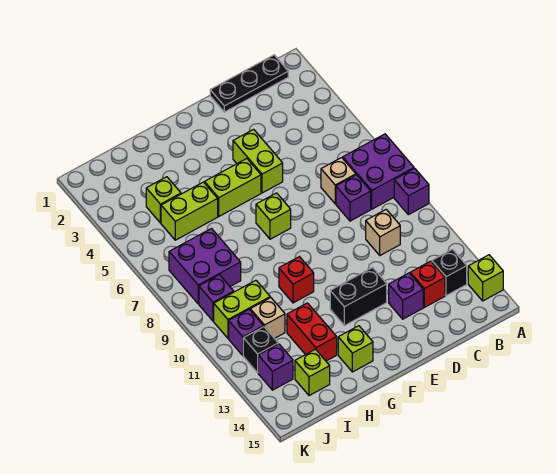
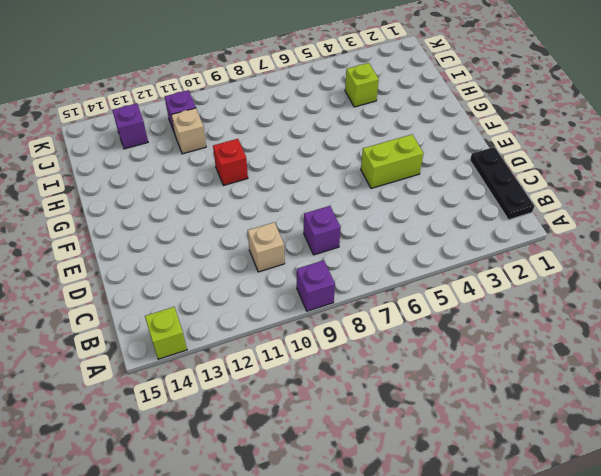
none -> purple brick A7:B8 level 1
none -> black brick B13 level 1
none -> tan brick C7 level 1

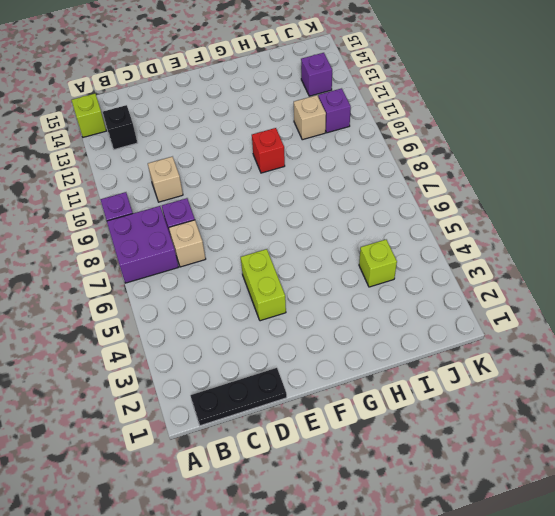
none -> red brick C13 level 1
none -> purple brick D13 level 1
none -> black brick E12:F12 level 1

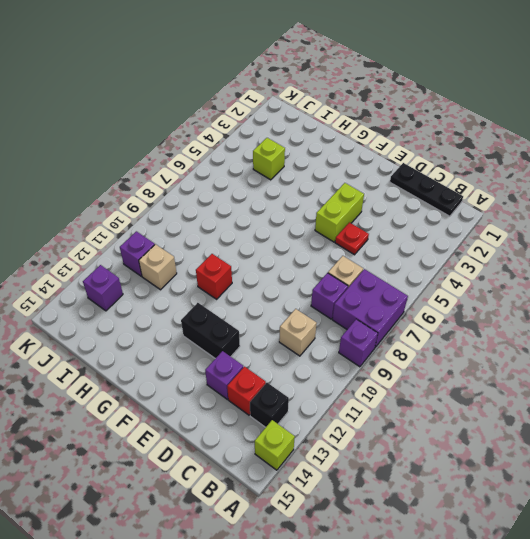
red plate D5 level 1 -> none
none -> lime brick F5:G5 level 1
none -> lime brick F7 level 1
none -> lime brick G14 level 1

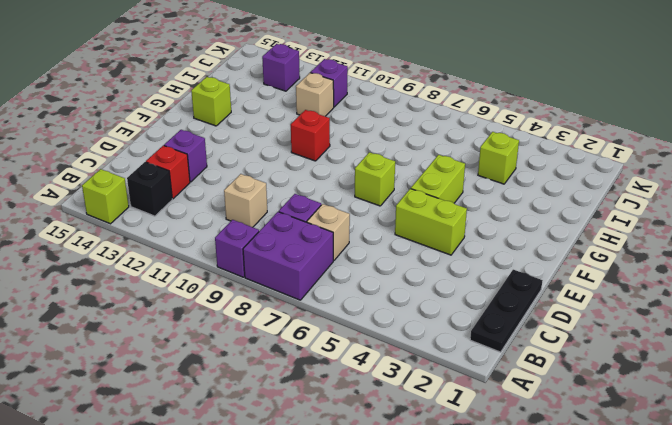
none -> black brick E12:F12 level 1
none -> lime brick H5:I5 level 1
none -> red brick H12:H13 level 1

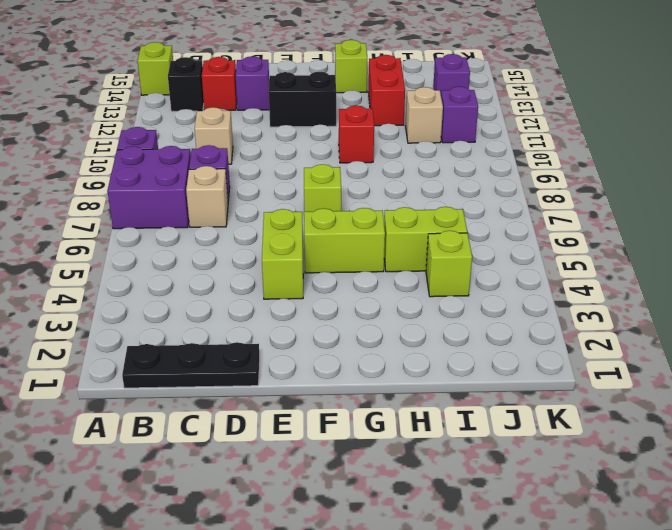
none -> purple brick I7:J8 level 1
none -> lime brick I10:J10 level 1
none -> lime brick I14 level 1

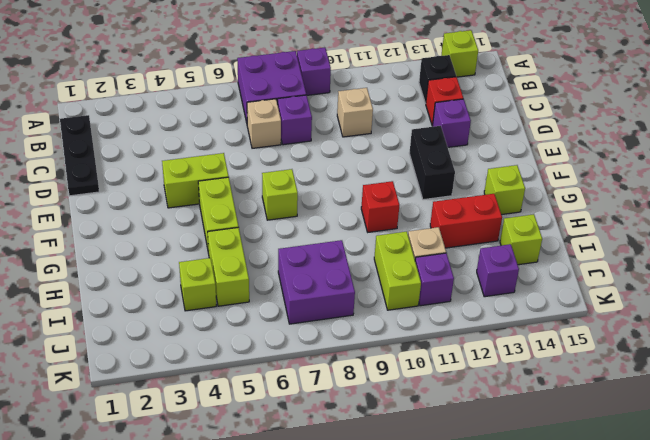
none -> purple brick J9 level 1
none -> black brick J12 level 1

